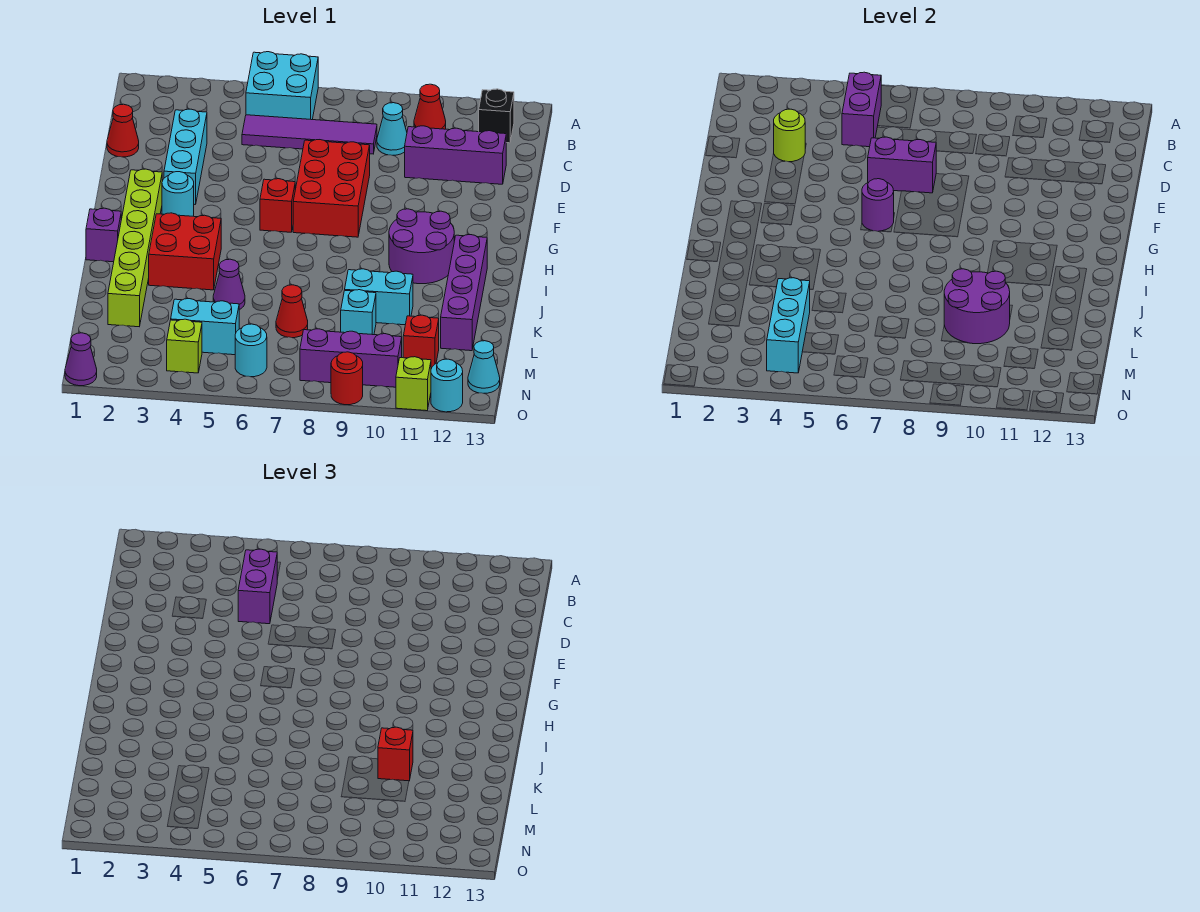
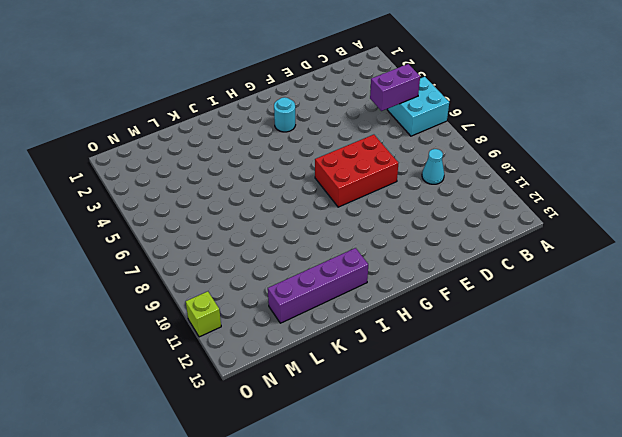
none -> red cone B10 level 1
none -> black brick B12 level 1
none -> purple tile C5:C8 level 1
none -> red cone D1 level 1

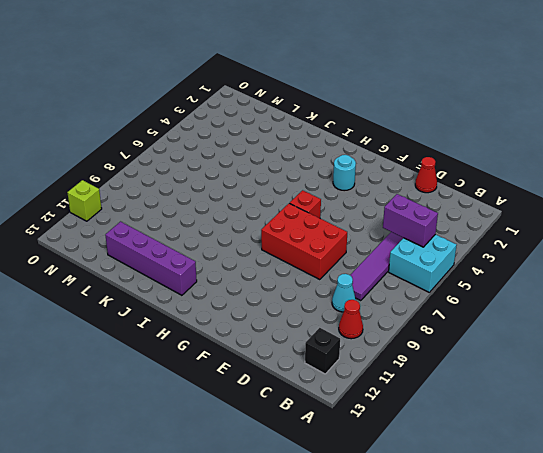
none -> cyan brick D3:F3 level 1
none -> purple brick D10:D12 level 1
none -> lime brick G2:L2 level 1
none -> purple round brick H10:I11 level 1

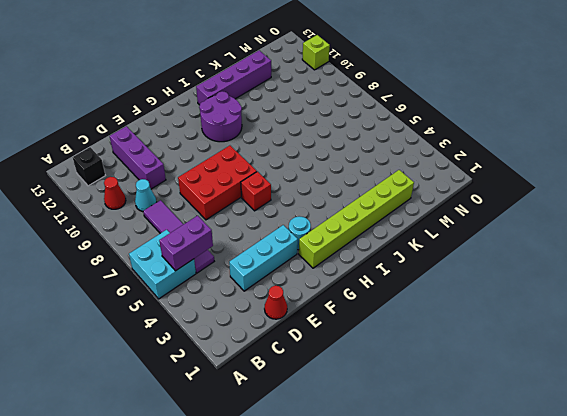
none -> purple brick I1 level 1
none -> red brick I3:J4 level 1
none -> purple cone K5 level 1
none -> cyan brick K9:K10 level 1

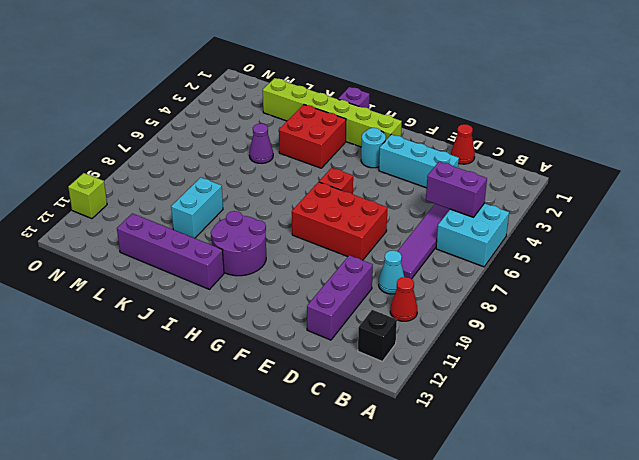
none -> red cone L7 level 1
none -> cyan brick L9 level 1
none -> cyan brick M4:M5 level 1
none -> red brick M11 level 1

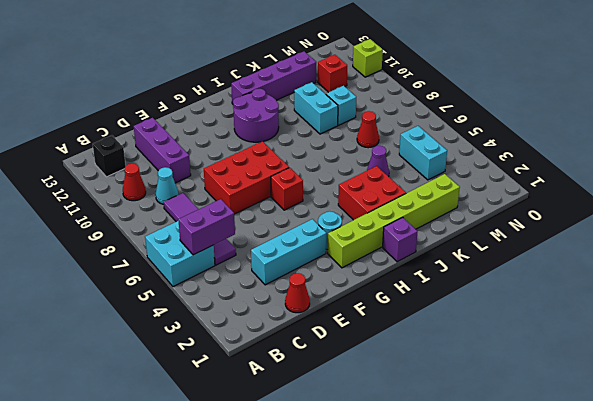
none -> lime brick N4 level 1
none -> cyan round brick N6 level 1
none -> purple brick N8:N10 level 1
none -> cyan cone N13 level 1

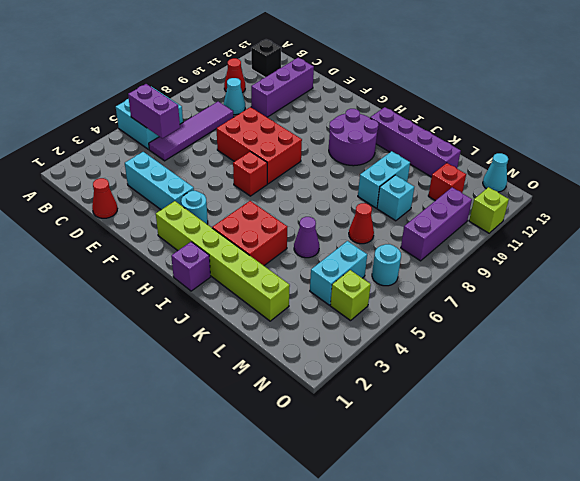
none -> purple cone O1 level 1
none -> red round brick O9 level 1
none -> cyan round brick O12 level 1
none -> lime round brick D3 level 2

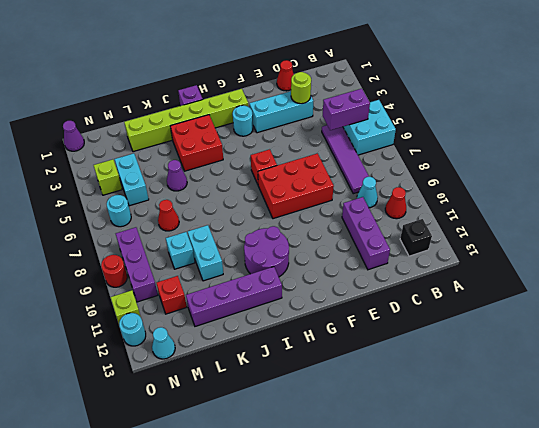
none -> purple brick E6:E7 level 2
none -> purple round brick G6 level 2
none -> purple round brick K9:L10 level 2
none -> cyan brick L4:N4 level 2

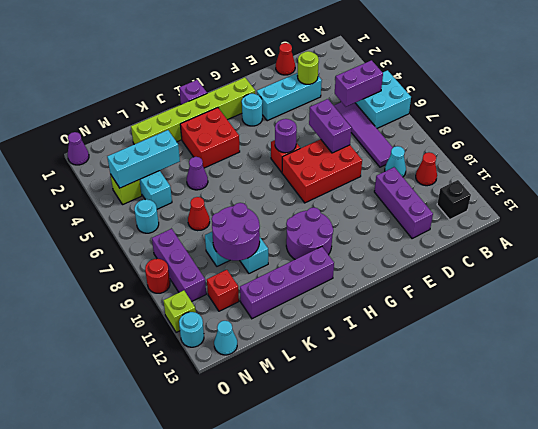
none -> purple brick C5:D5 level 3
none -> red brick K10 level 3

